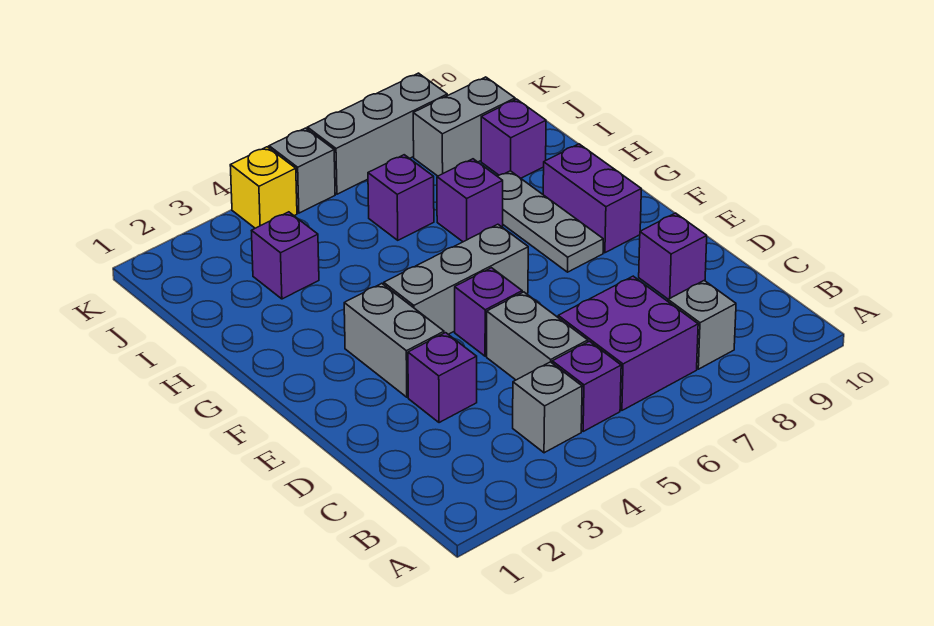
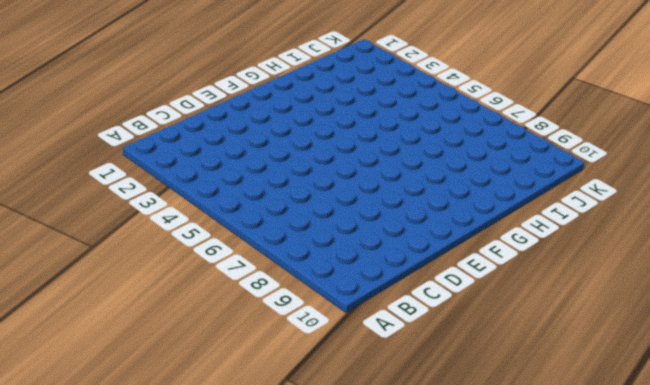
none -> grey brick B4 level 1
none -> purple brick B5 level 1
none -> purple brick B6:C7 level 1

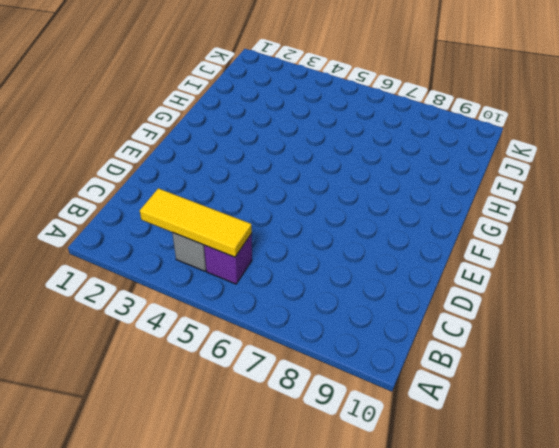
yellow tile B3:B5 level 2 -> none
none -> purple brick B6:C7 level 1
none -> grey brick B8 level 1
none -> grey brick C5:D5 level 1

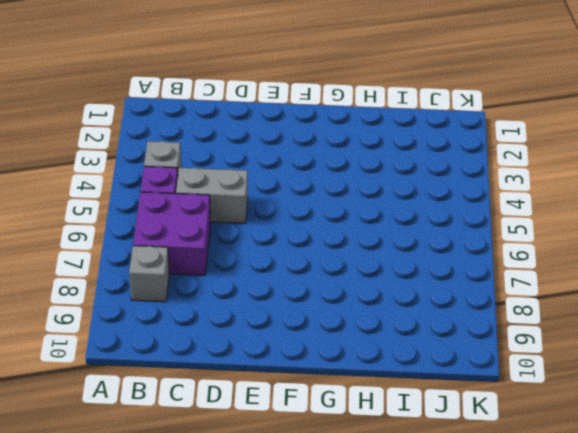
none -> purple brick D3 level 1
none -> purple brick D9 level 1
none -> grey brick E3:F3 level 1

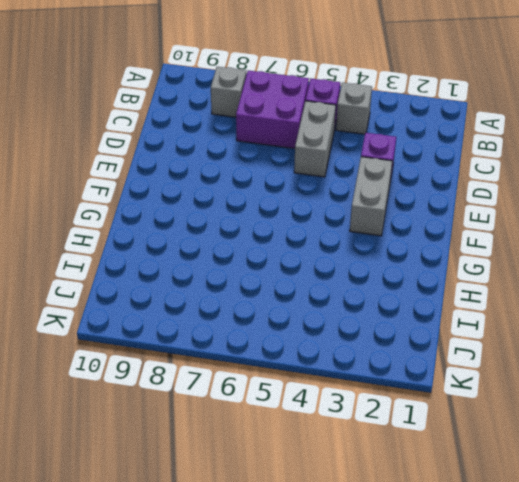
none -> purple brick D9 level 1
none -> purple brick E5 level 1
none -> grey brick F4:F6 level 1

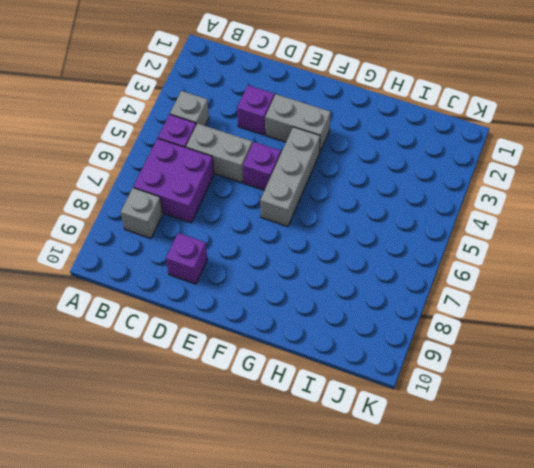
none -> grey plate F8:H8 level 1
none -> purple brick F9:G9 level 1
none -> purple brick H7 level 1

